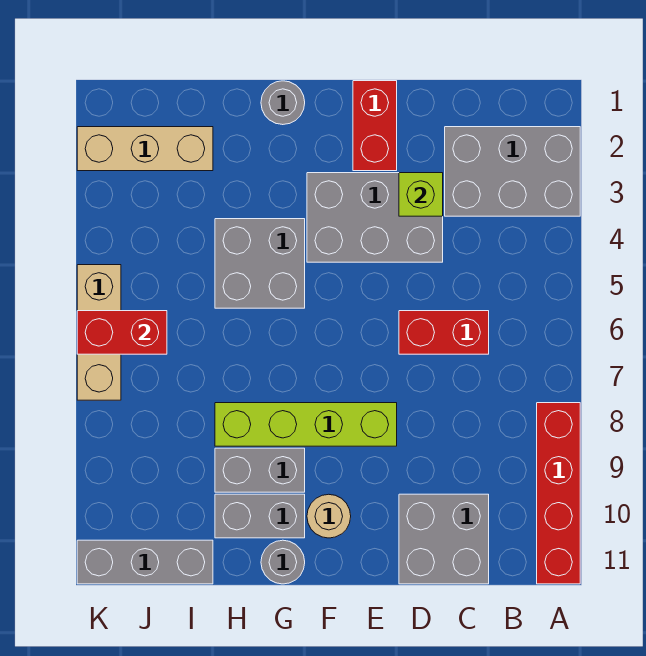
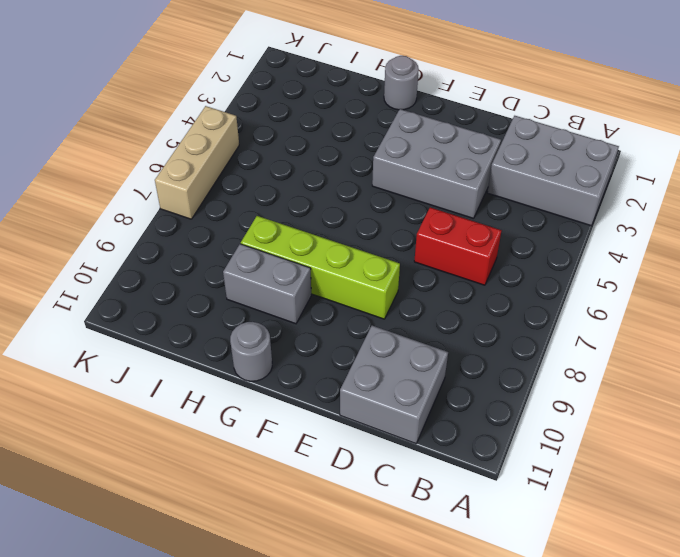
none -> red brick A8:A11 level 1
none -> red brick E1:E2 level 1
none -> tan round brick F10 level 1

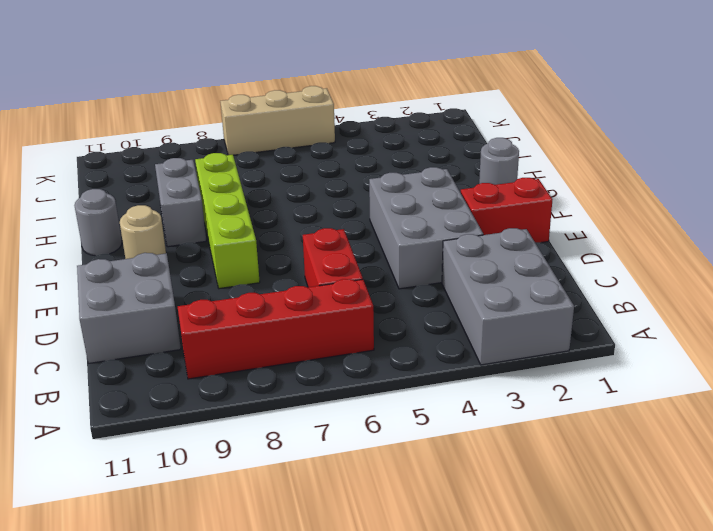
red brick B6:B9 level 1 -> red brick A8:A11 level 1
none -> grey brick G4:H5 level 1
none -> grey brick G10:H10 level 1
none -> tan brick I2:K2 level 1

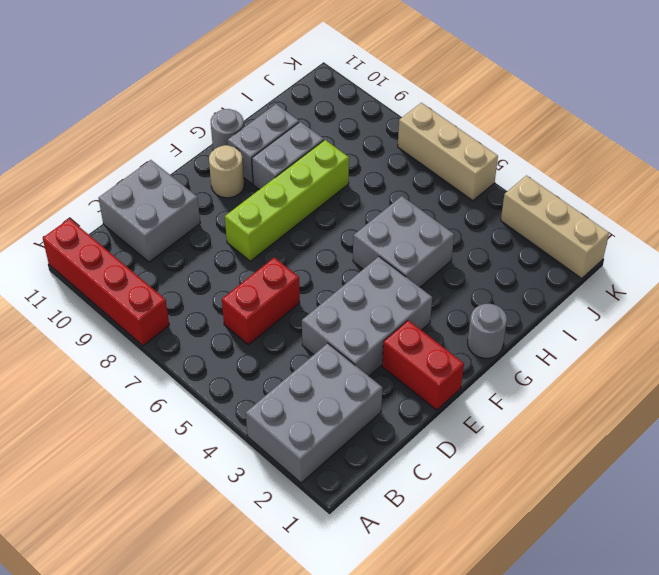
tan brick K1:K3 level 1 -> tan brick I2:K2 level 1
none -> grey brick I11:K11 level 1
none -> lime brick D3 level 2
none -> red brick J6:K6 level 2

